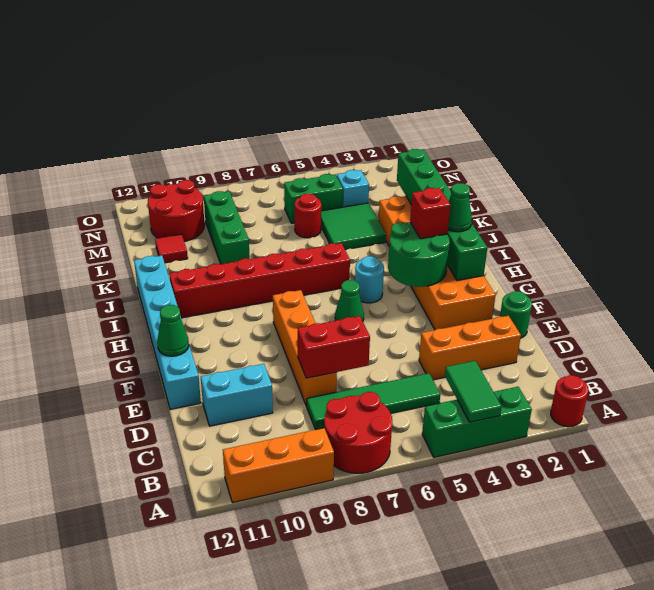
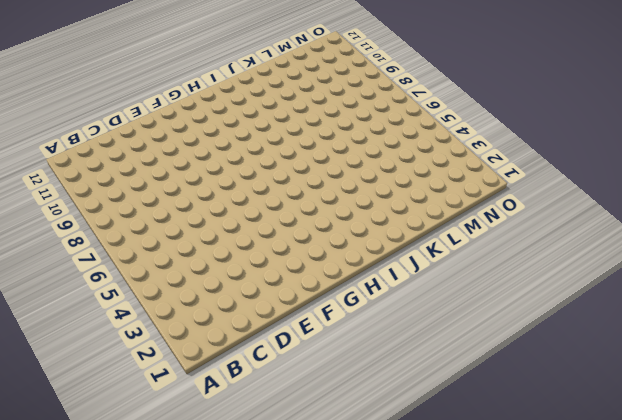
none -> red round brick A1 level 1
none -> green brick A3:A5 level 1
none -> red round brick A7:B8 level 1

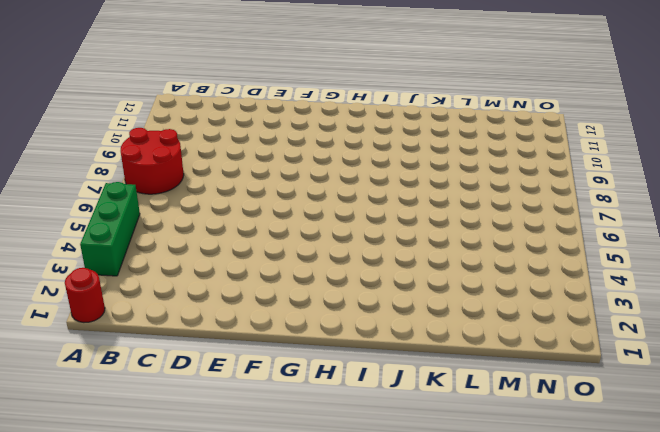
none -> orange brick A9:A11 level 1
none -> green tile C5:C8 level 1
none -> orange brick D2:D4 level 1

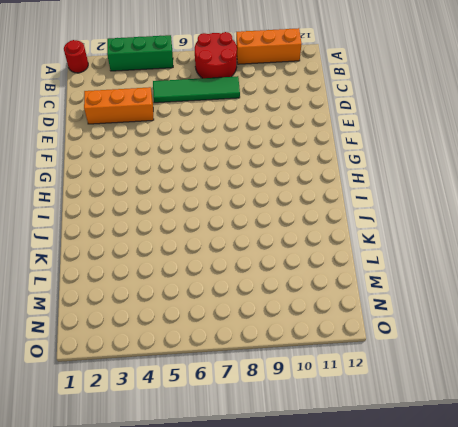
none -> orange brick D8:G8 level 1
none -> cyan brick D10:D11 level 1
none -> green round brick E1 level 1

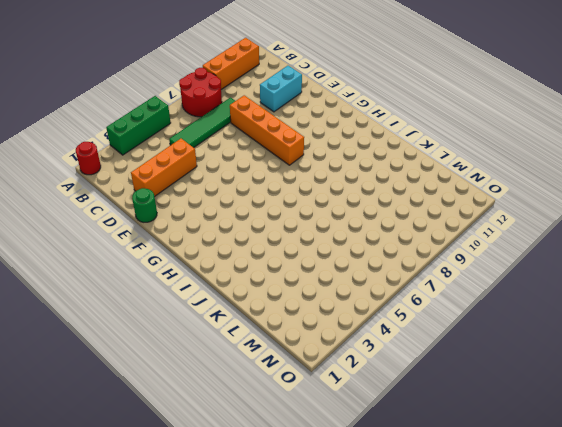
none -> cyan brick E12:J12 level 1
none -> orange brick F2:K3 level 1
none -> green cone G6 level 1

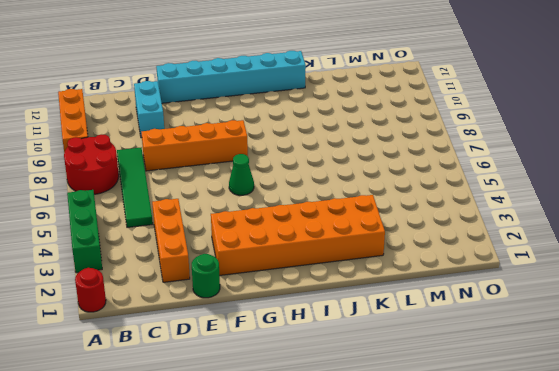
none -> cyan round brick H5 level 1
none -> red brick I6:I11 level 1
none -> green tile K4:L5 level 1

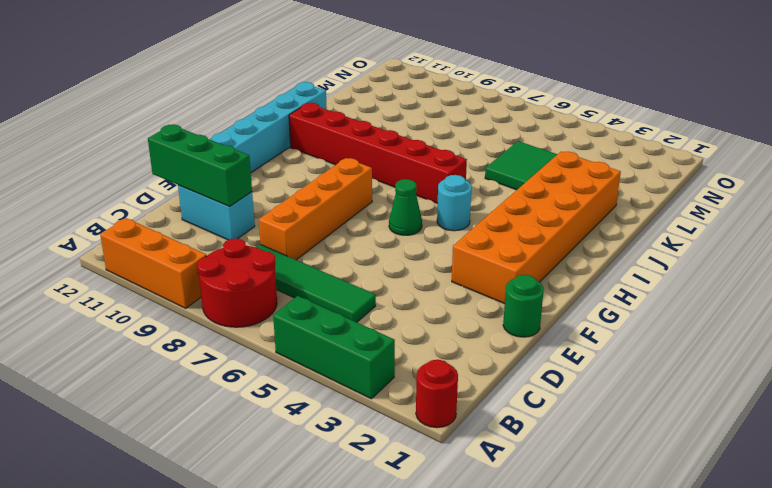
green brick D10:D12 level 2 -> green brick K9:M9 level 1
none -> orange brick D2:D4 level 1
none -> red round brick L6 level 1
none -> red tile L11 level 1

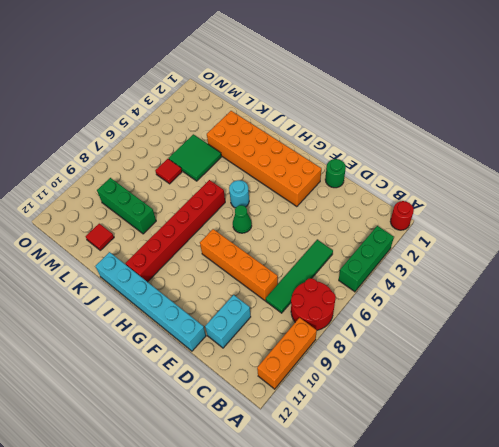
red tile L6 level 1 -> red round brick L6 level 1
none -> orange brick D2:D4 level 1
none -> cyan brick M4 level 1
none -> green brick M5:M6 level 1

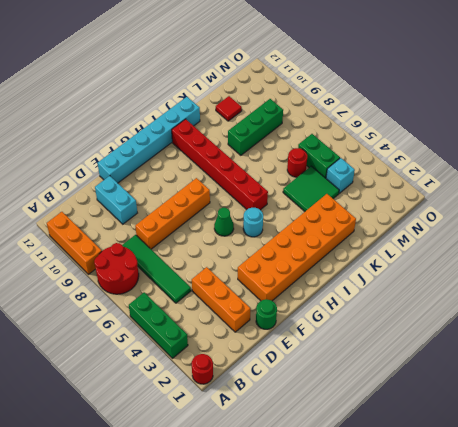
none -> red round brick M10:N11 level 1
none -> green tile A4:B4 level 2
none -> red brick D7:D8 level 2

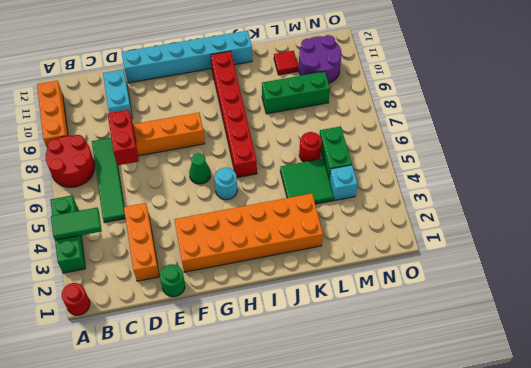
purple round brick M10:N11 level 1 -> red round brick M10:N11 level 1
none -> green cone F12 level 2
none -> green brick G2:L2 level 2
none -> green round brick G3:H4 level 2

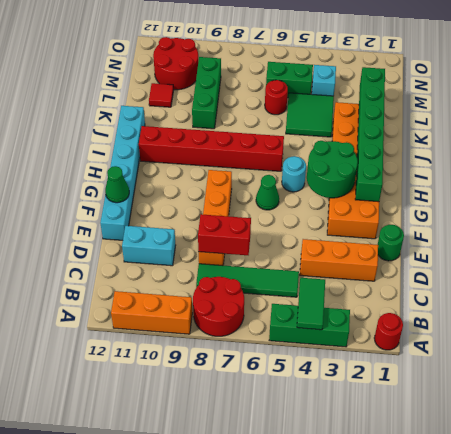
none -> green cone H2 level 3
none -> red brick H3 level 3

